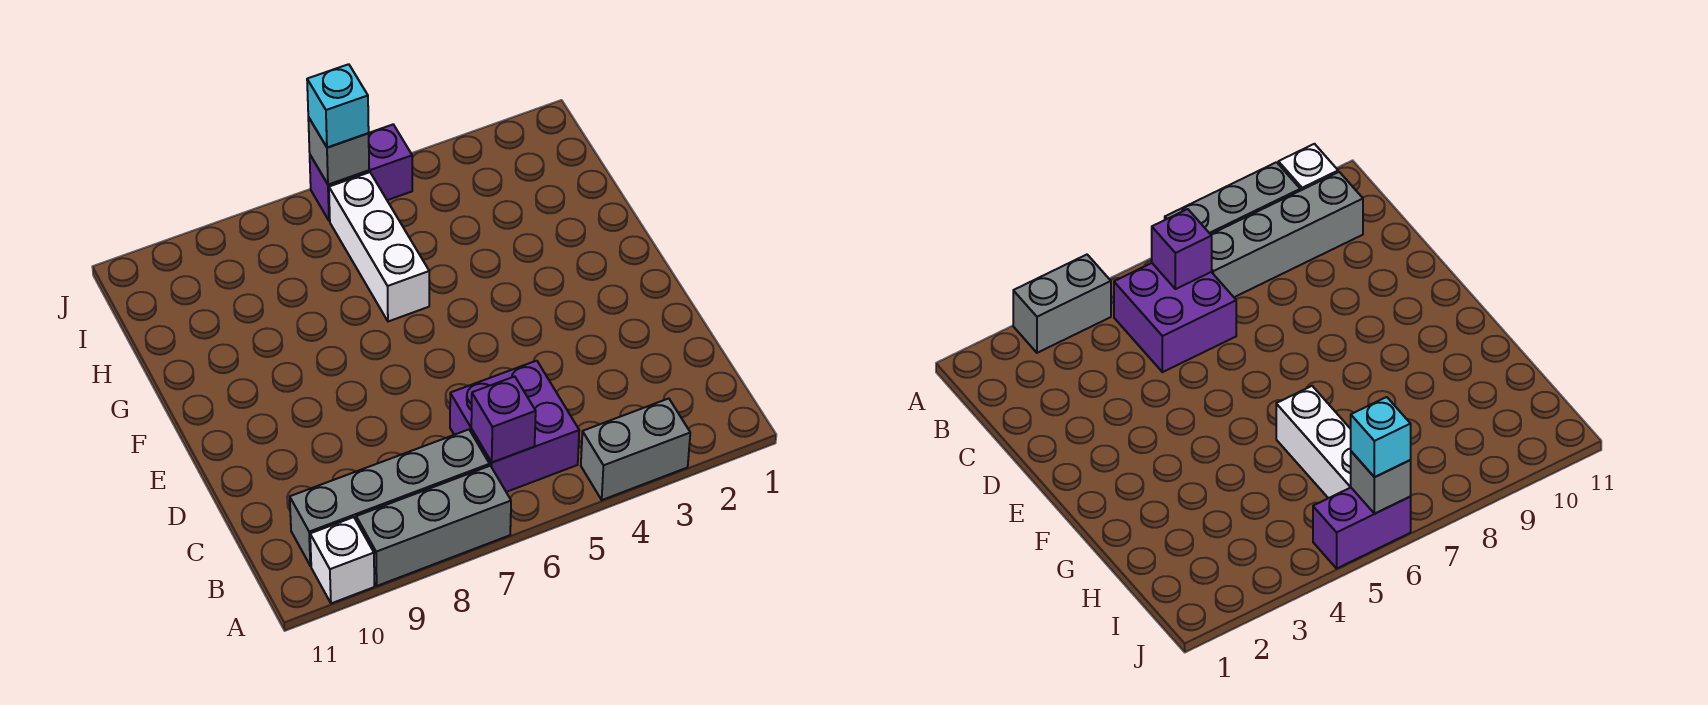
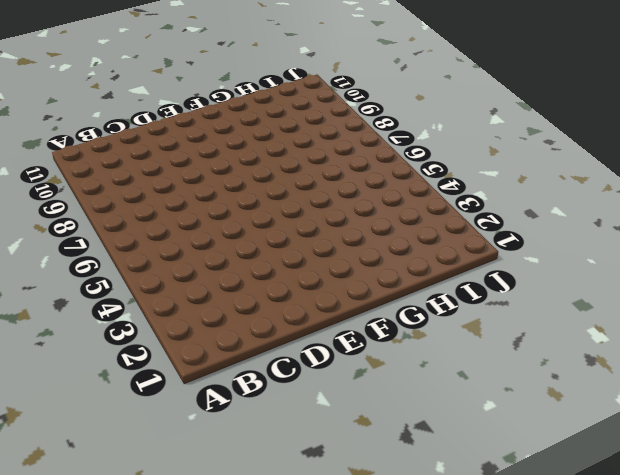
none -> grey brick A3:A4 level 1
none -> grey brick A7:A9 level 1

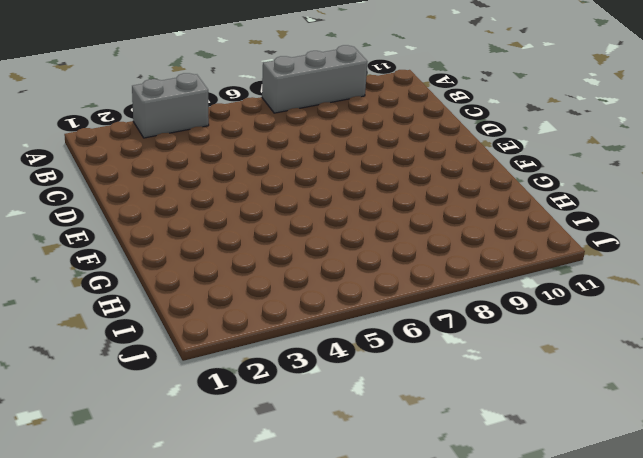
none -> white brick A10 level 1
none -> purple brick B5:C6 level 1

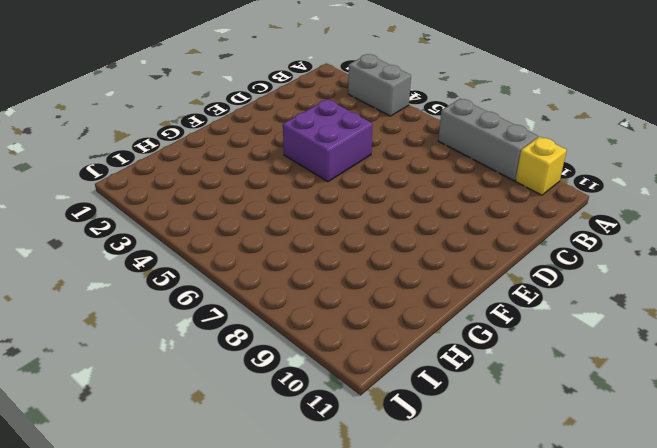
yellow brick A10 level 1 -> white brick A10 level 1
purple brick D4:E5 level 1 -> purple brick B5:C6 level 1
none -> grey brick B7:B10 level 1
none -> white brick G6:I6 level 1

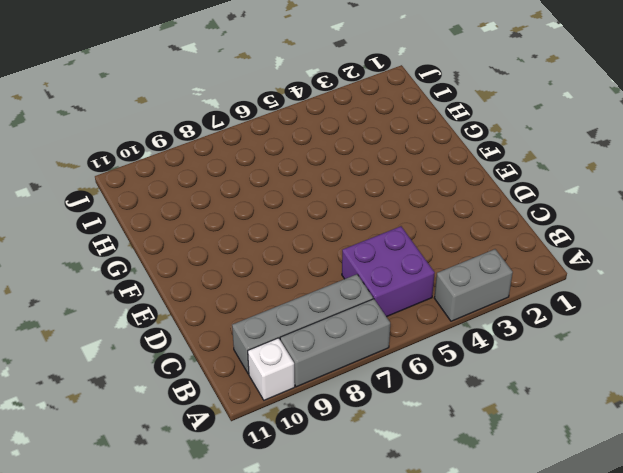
none -> white brick G6:I6 level 1
none -> purple brick J5:J6 level 1

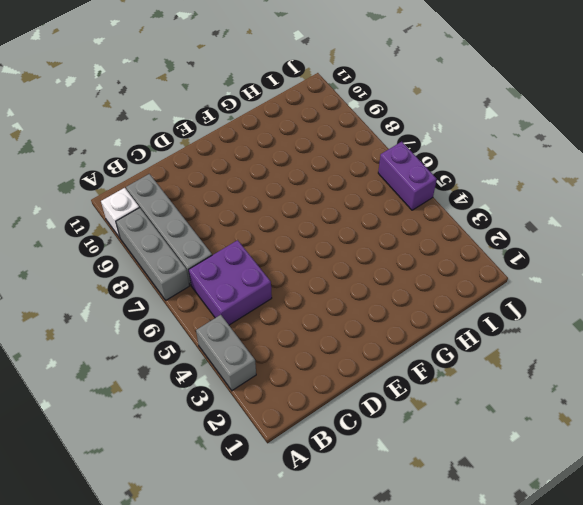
none -> white brick G6:I6 level 1
none -> purple brick B6 level 2

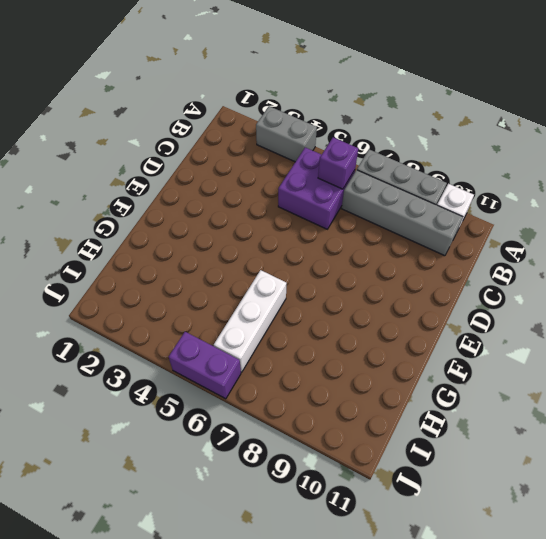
none -> grey brick J6 level 2
none -> cyan brick J6 level 3

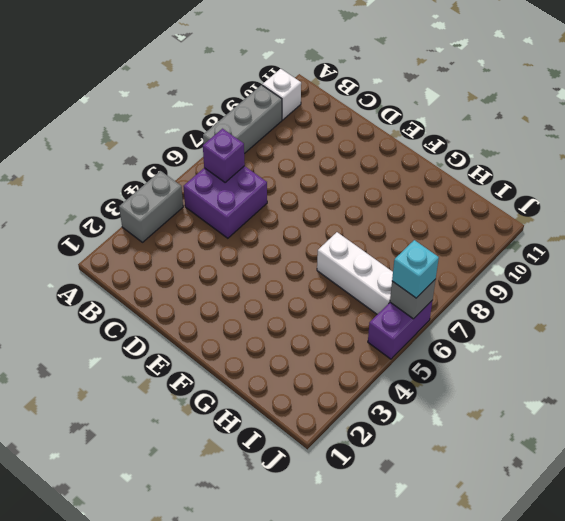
none -> grey brick B7:B10 level 1

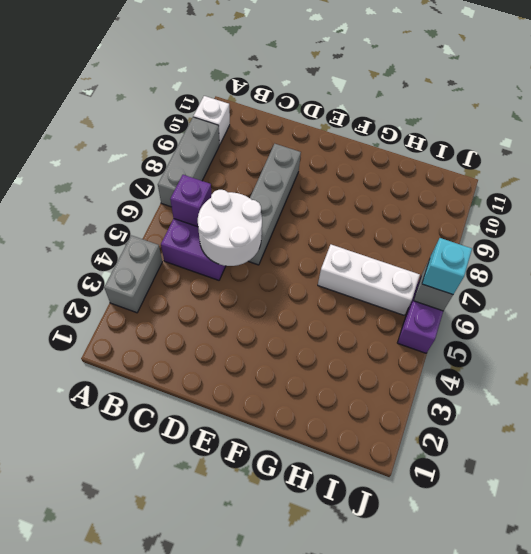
white round brick C5:D6 level 2 -> none
grey brick D6:D9 level 1 -> grey brick B7:B10 level 1

